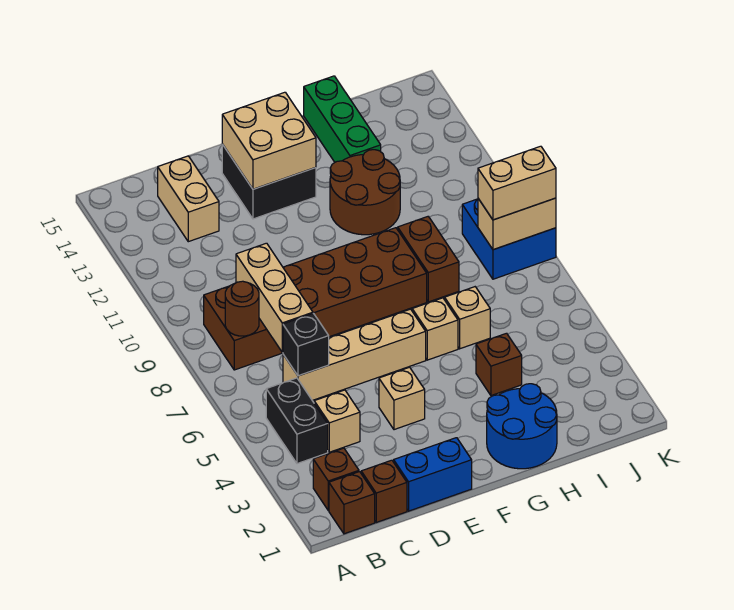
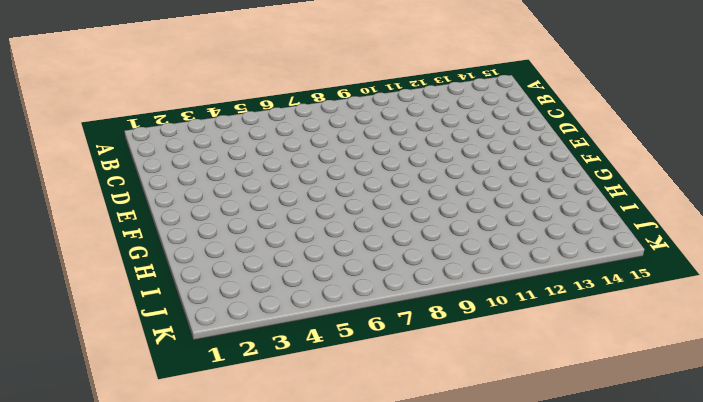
none -> brown brick B1 level 1
none -> brown brick B2 level 1
none -> black brick B4:B5 level 1

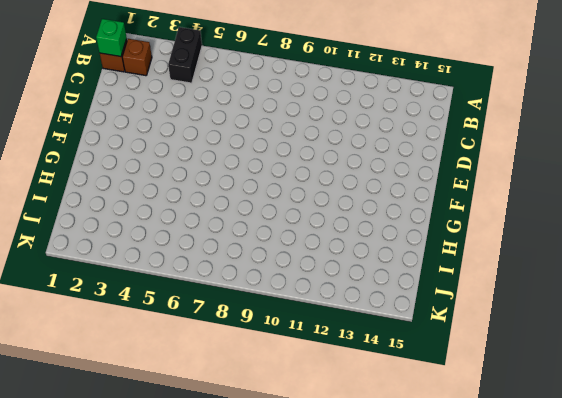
black brick A4:B4 level 1 -> black brick B4:B5 level 1
green brick B1 level 2 -> none
none -> brown brick B8:G9 level 1
none -> brown brick C1 level 1
none -> tan brick C4 level 1

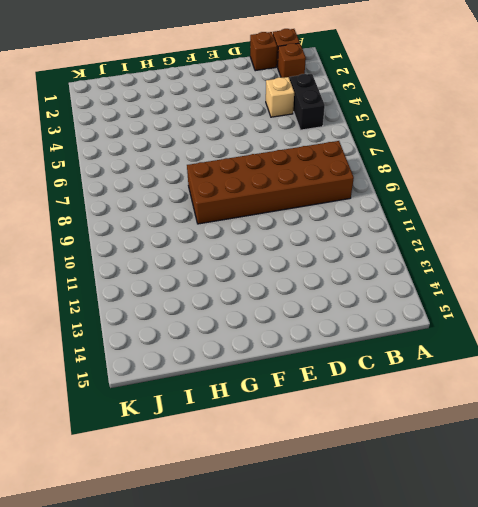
none -> tan brick C6:F6 level 1
none -> tan brick C13:C14 level 1
none -> blue brick D1:E1 level 1

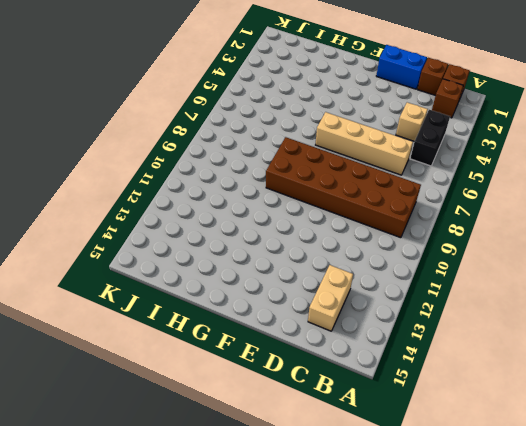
none -> tan brick E4 level 1
none -> black brick E13:F14 level 1
none -> blue round brick G1:H2 level 1

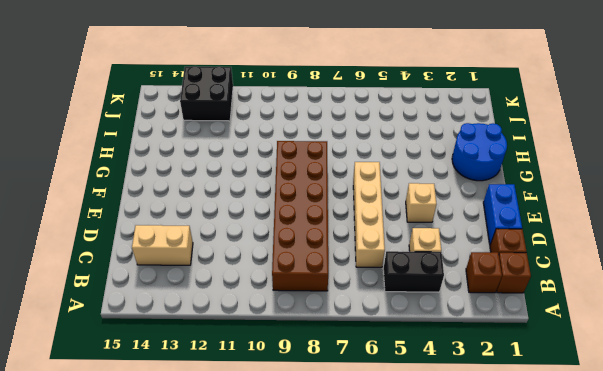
black brick J12:K13 level 1 -> black brick E13:F14 level 1
none -> tan brick G6 level 1
none -> brown round brick G11:H12 level 1
none -> brown brick H4 level 1

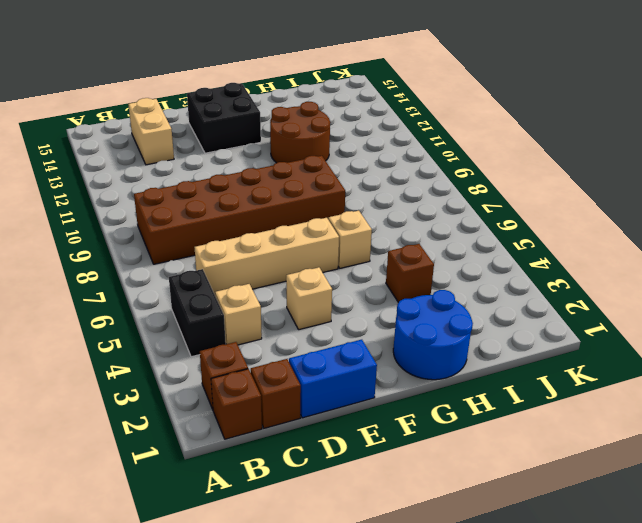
none -> tan brick H6 level 1
none -> brown brick H8:H9 level 1
none -> green brick H13:H15 level 1

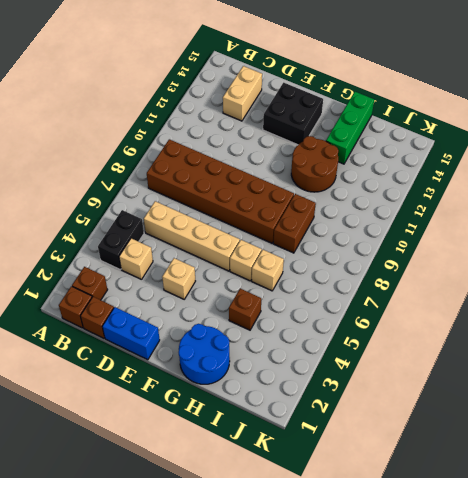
none -> blue brick J8:K9 level 1
none -> brown round brick B8 level 2
none -> black brick C6 level 2

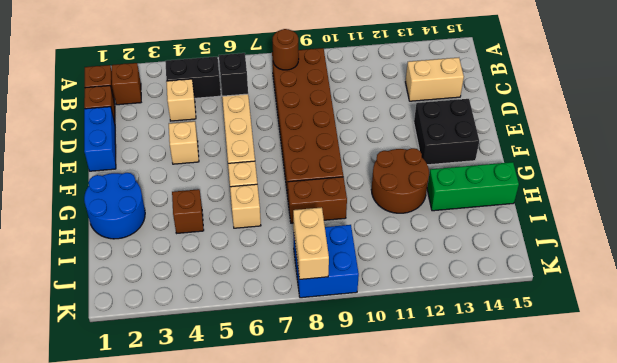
none -> tan brick C7:C9 level 2
none -> tan brick E13:F14 level 2
none -> tan brick J8:K8 level 3

